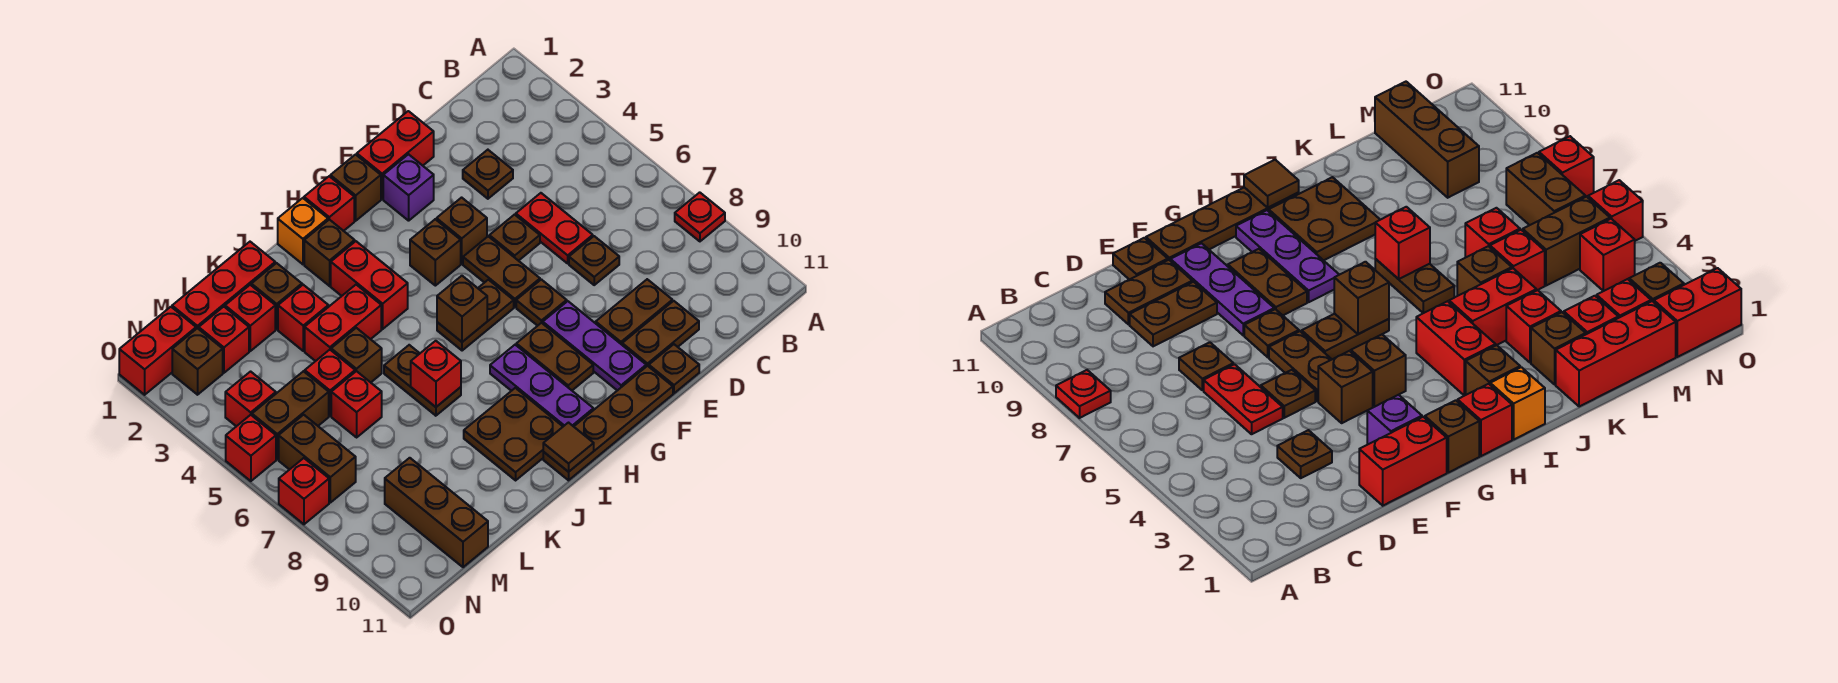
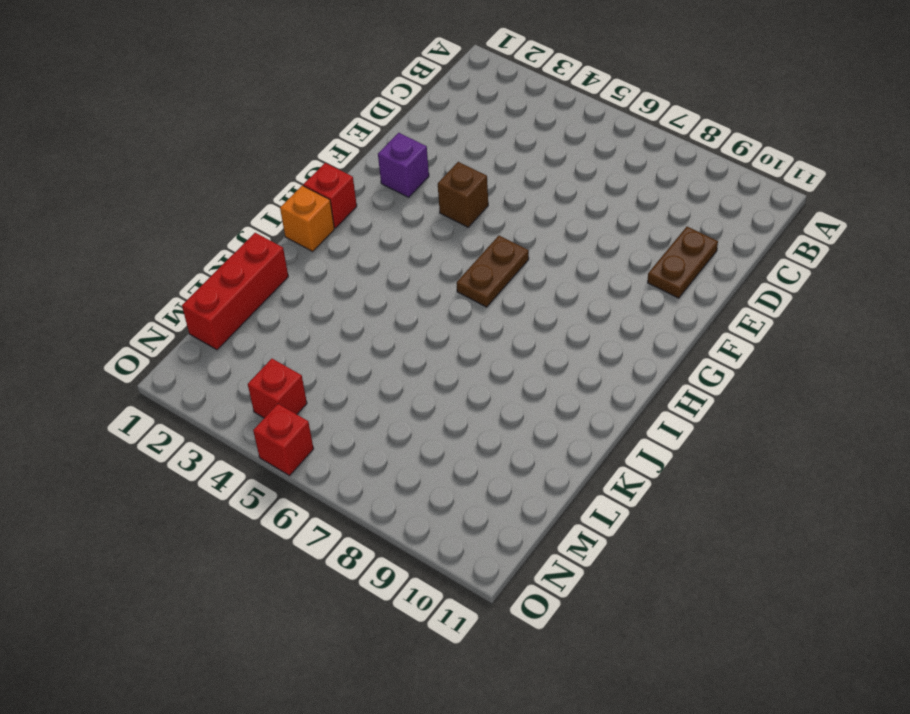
none -> red plate A8 level 1
none -> brown plate D3 level 1
none -> red plate D5:D6 level 1
none -> brown plate D7 level 1

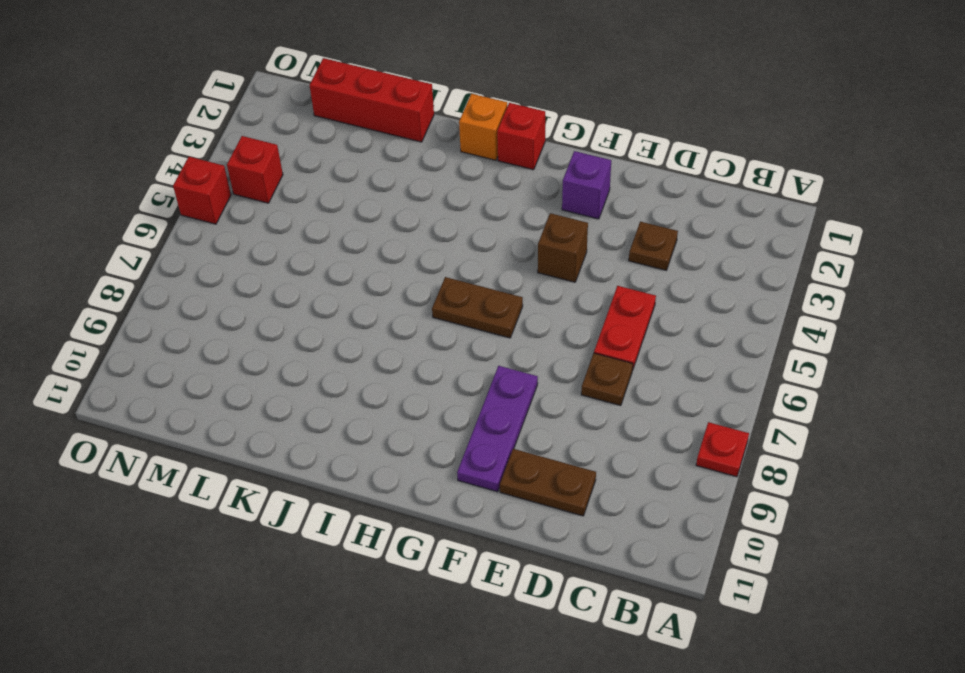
none -> brown plate D9:E9 level 1
none -> red brick E1:F1 level 1
none -> brown plate E5 level 1
none -> brown plate E11 level 1

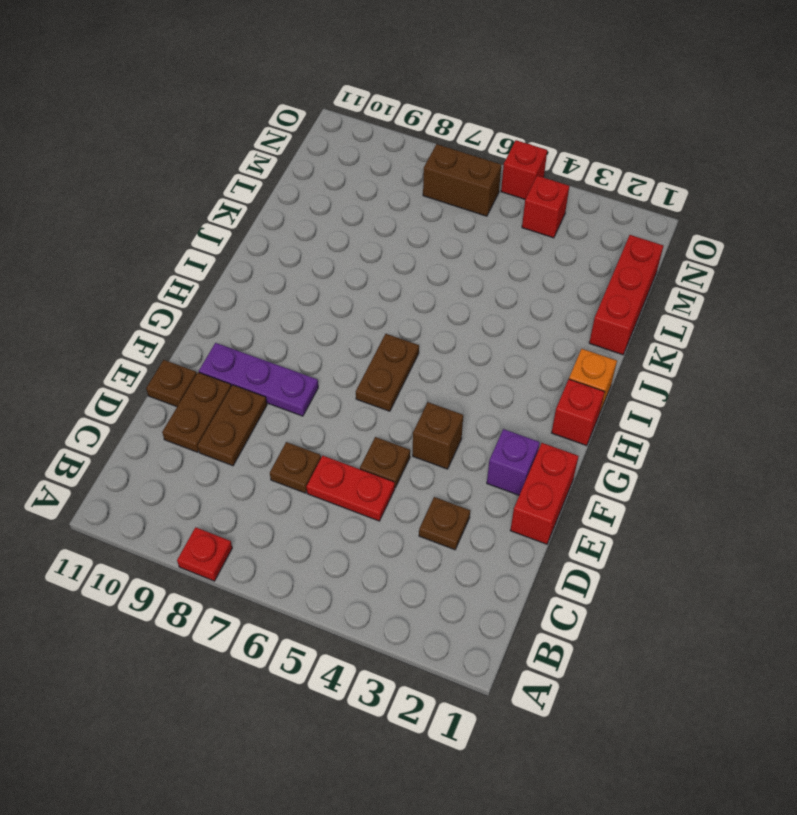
none -> brown plate F5:F6 level 1
none -> brown plate F7 level 1
none -> brown plate F11:I11 level 1
none -> brown brick G1 level 1

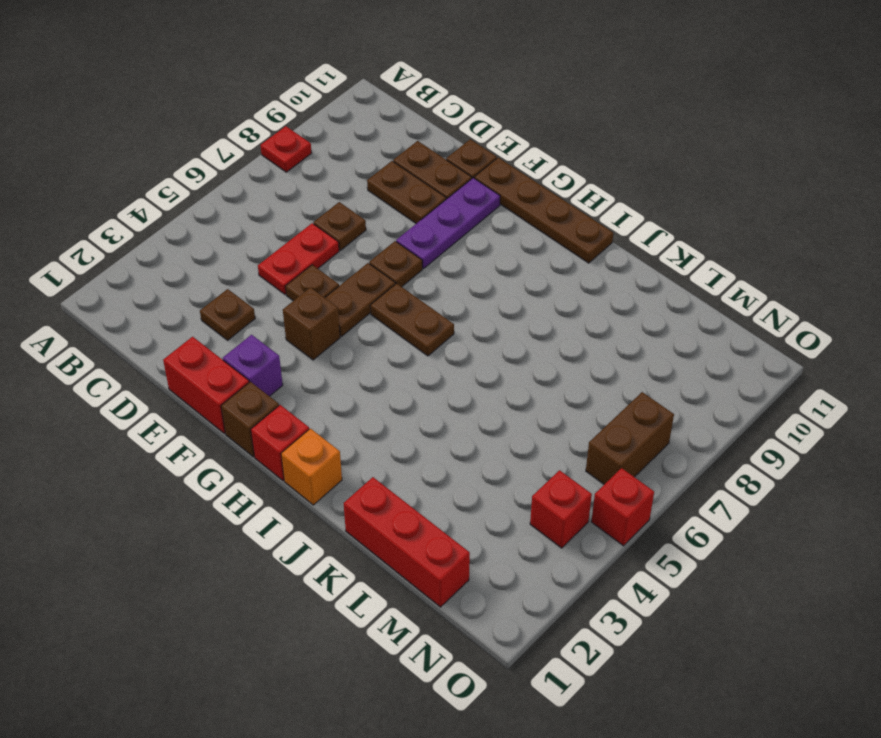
none -> brown brick G4 level 1
none -> brown plate G8:G9 level 1
none -> purple plate H8:H10 level 1
none -> brown brick I2 level 1

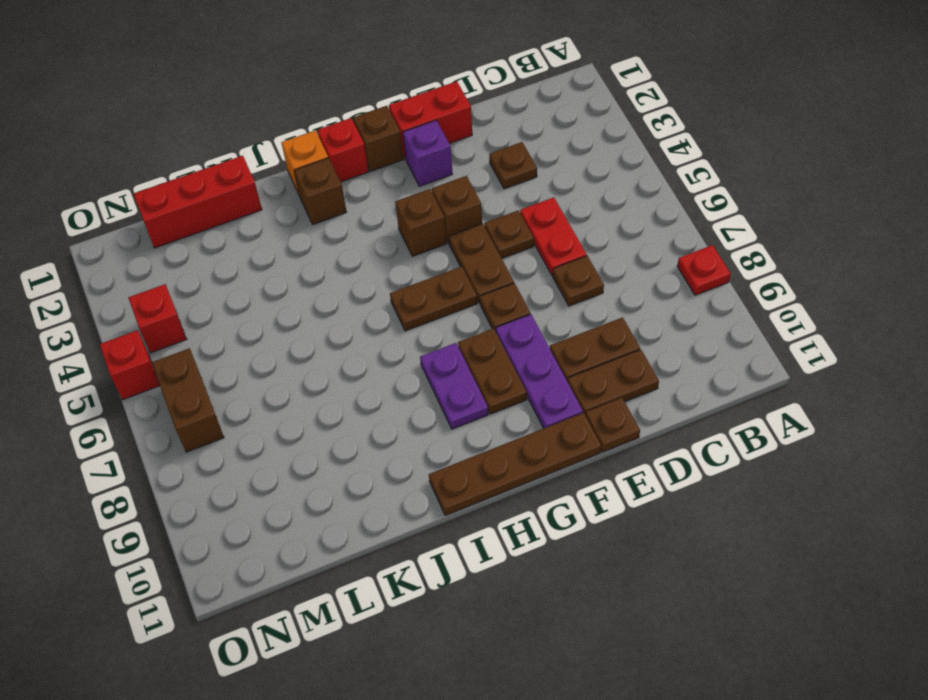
purple plate H8:H9 level 1 -> purple plate H8:H10 level 1
none -> red brick I3:I4 level 1
none -> brown plate I9:J10 level 1
none -> red brick J4:K4 level 1
none -> brown plate J6:J7 level 1

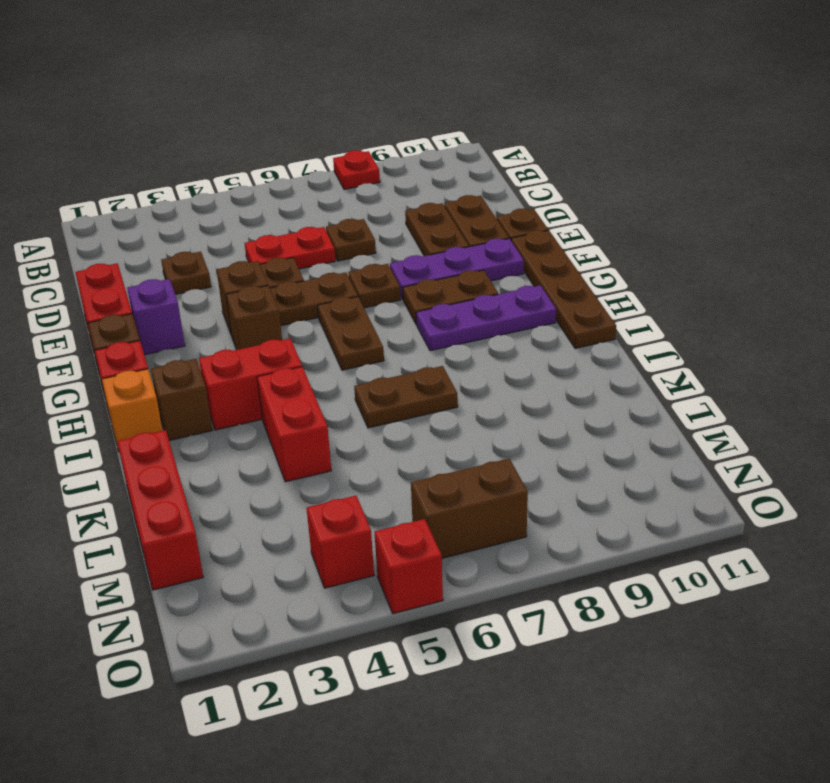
none -> brown plate I9:J10 level 1
none -> brown brick K2 level 1
none -> red brick K3 level 1
none -> brown brick K5 level 1

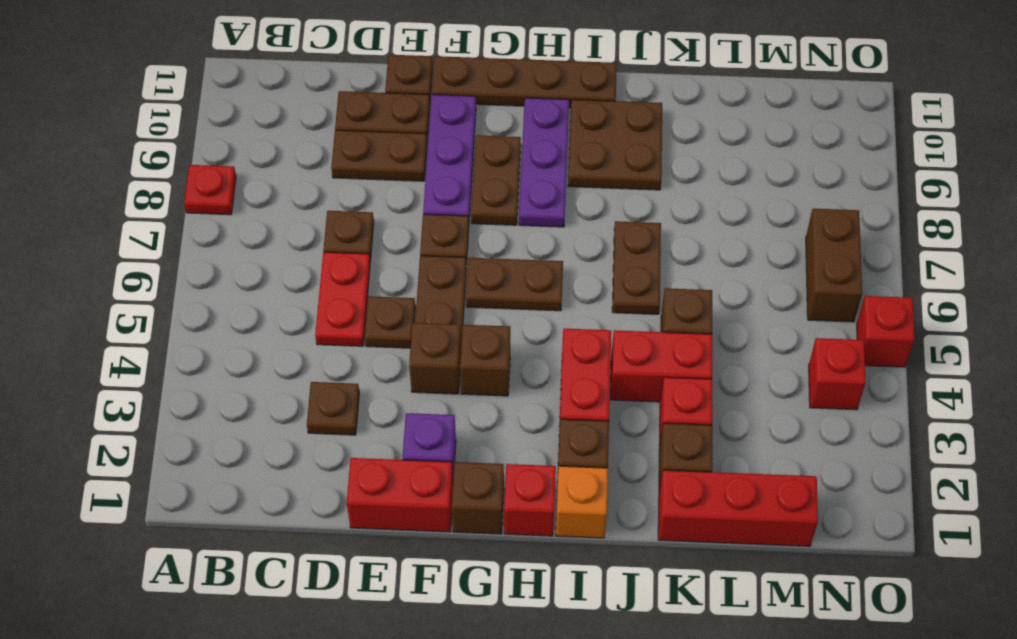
none -> red brick L2 level 1
none -> red brick L5 level 1
none -> red brick L6 level 1
none -> red brick M2 level 1

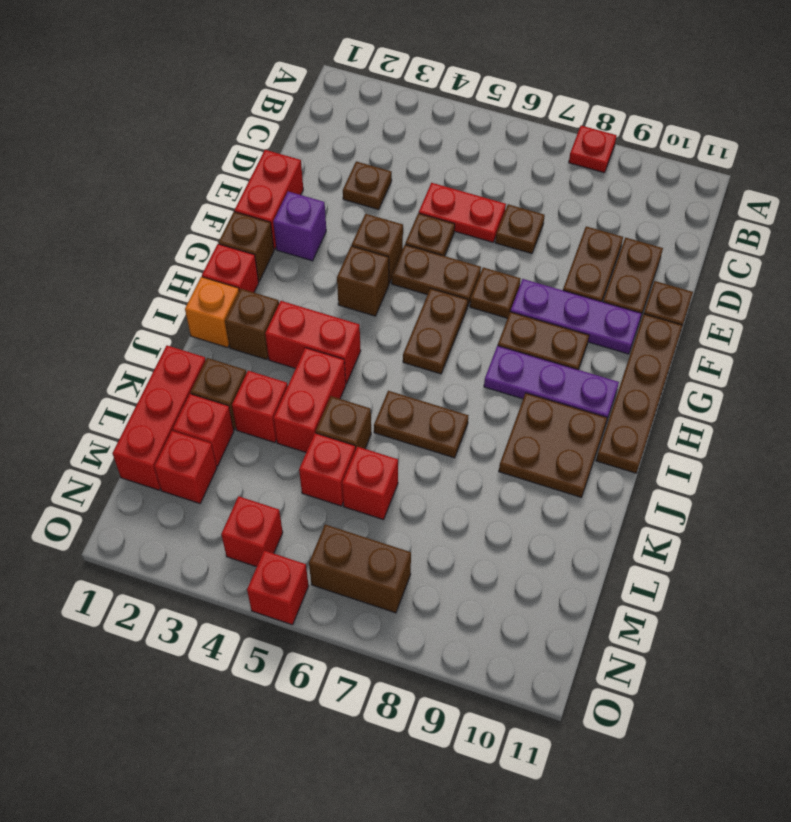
none -> brown brick M5:N5 level 1
none -> brown brick M9:M11 level 1
none -> red brick N1:O1 level 1
none -> brown brick N2 level 1

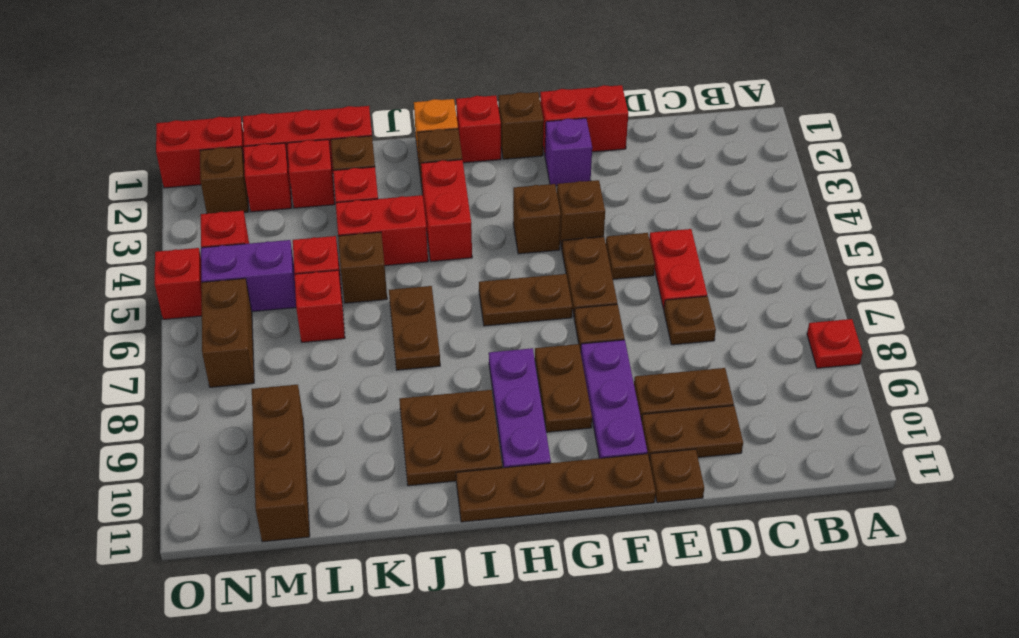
purple brick M5:N5 level 1 -> brown brick M5:N5 level 1
none -> brown plate D3 level 1
none -> red brick O7 level 1
none -> brown brick H6 level 2
none -> brown tile I11 level 2

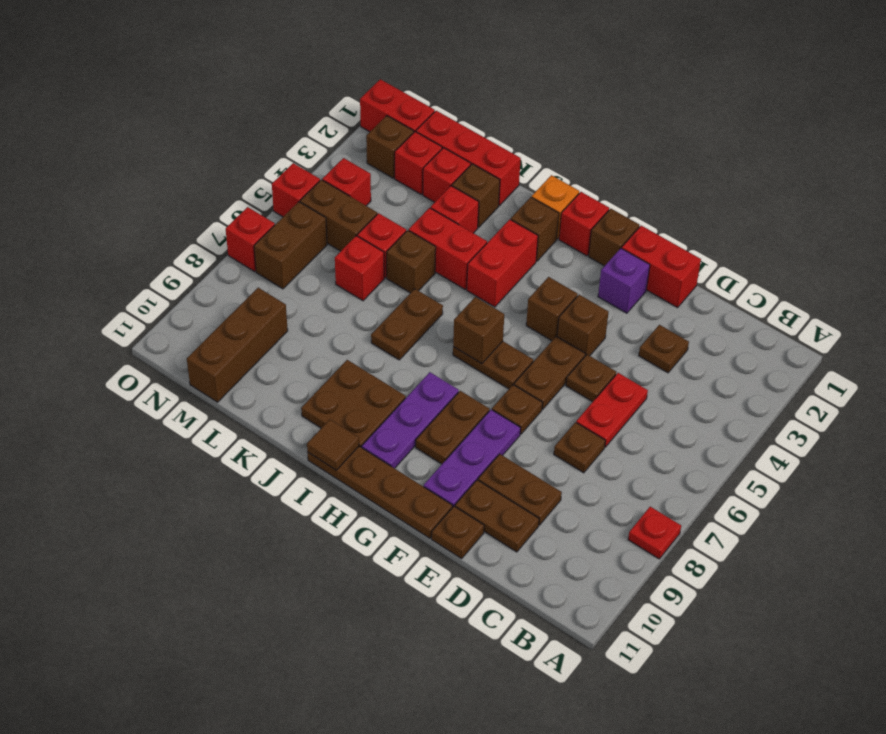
none -> red brick J7 level 2

